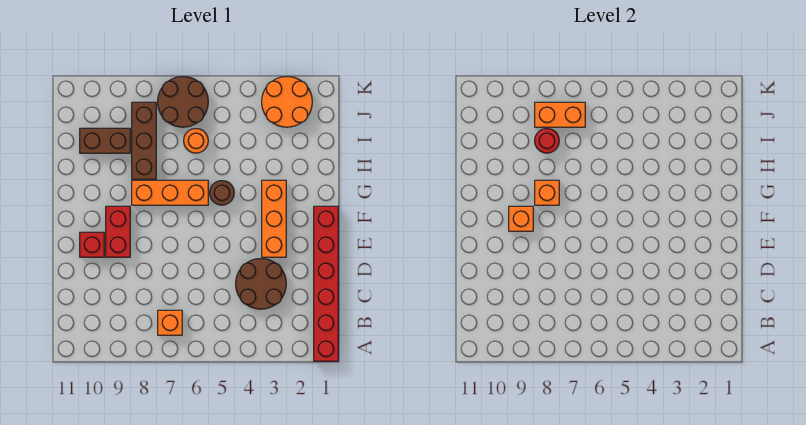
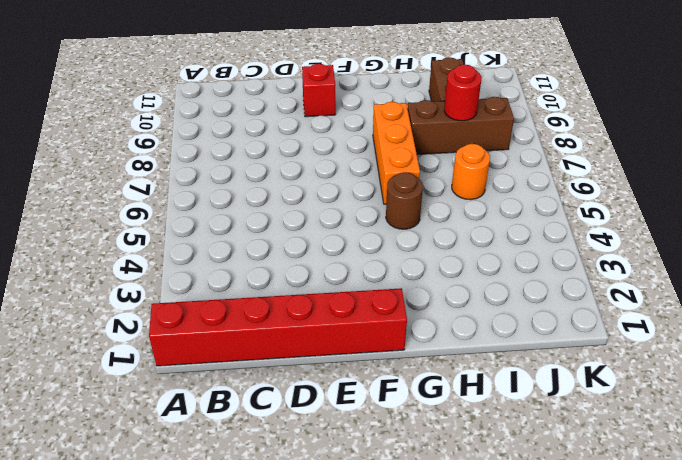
none -> orange brick B7 level 1
none -> brown round brick C3:D4 level 1
none -> orange brick E3:G3 level 1

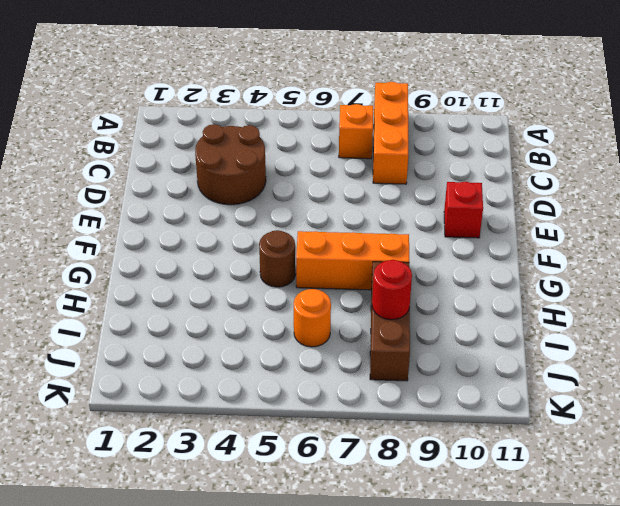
orange brick A8:C8 level 1 -> orange brick E3:G3 level 1
none -> red brick A1:F1 level 1
none -> red brick E9:F9 level 1
none -> brown brick I9:I10 level 1

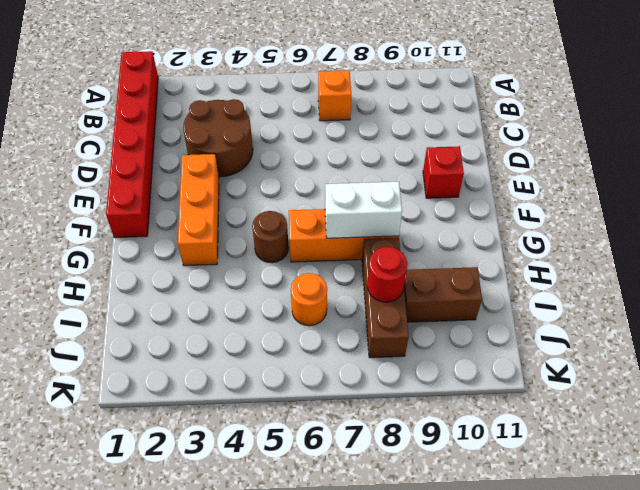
white brick G7:G8 level 2 -> orange brick G8 level 2
none -> red brick E9:F9 level 1
none -> orange round brick J2:K3 level 1
none -> brown round brick J6:K7 level 1

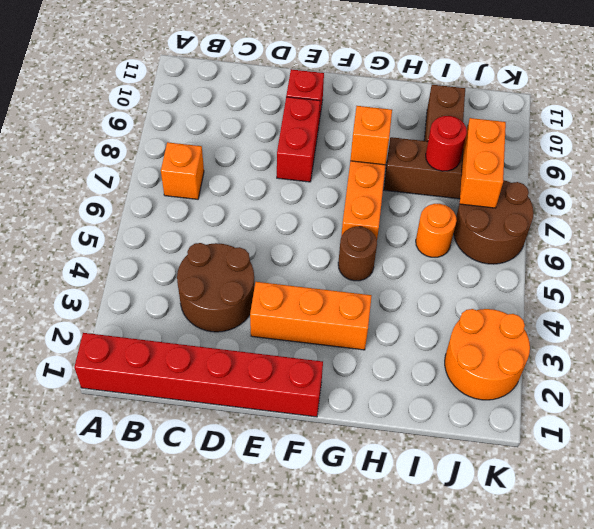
red brick E8:E9 level 1 -> red brick E9:F9 level 1
none -> orange brick F9 level 2

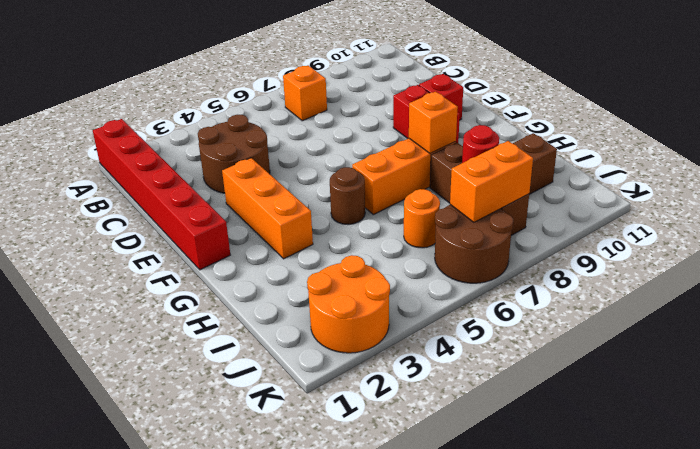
none -> orange brick F9 level 2

